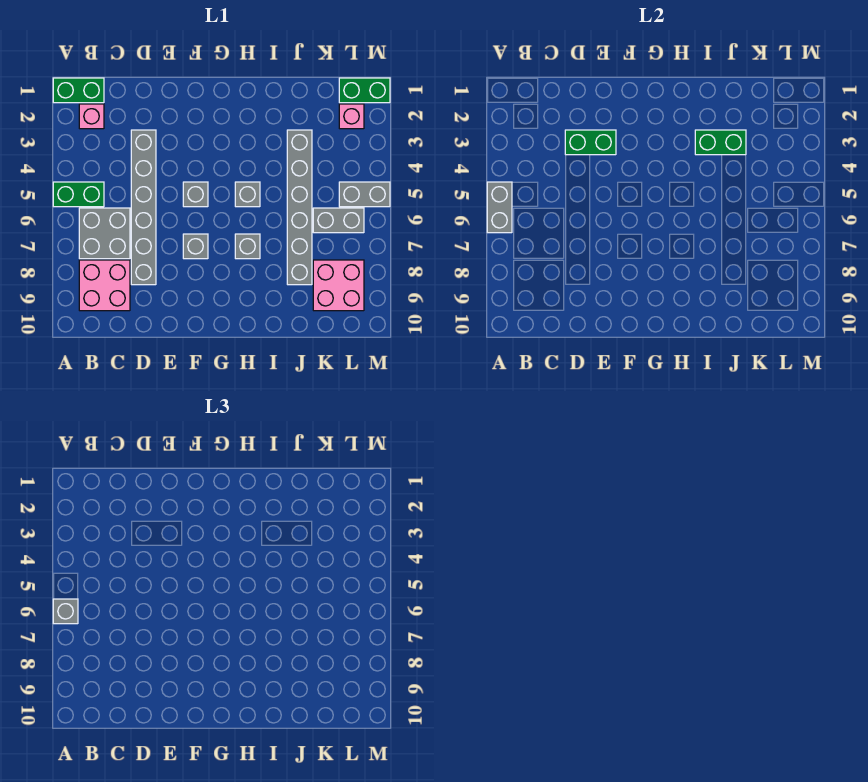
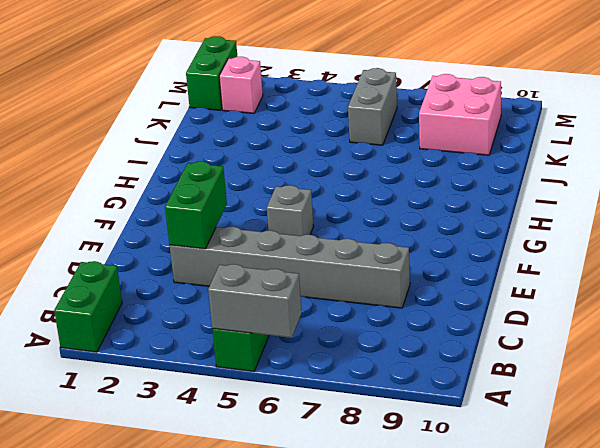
none -> pink brick B2 level 1
none -> grey brick B6:C7 level 1
none -> pink brick B8:C9 level 1

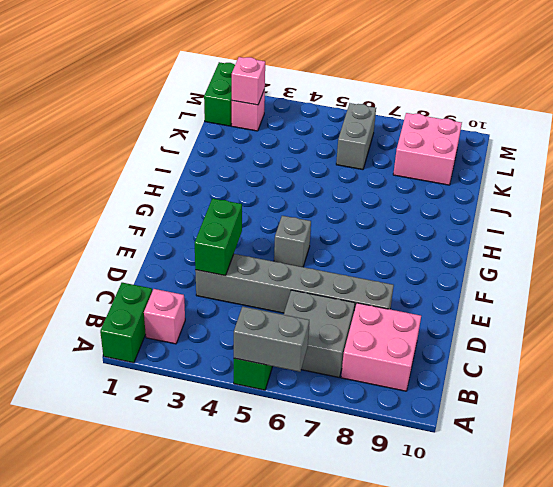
pink brick L2 level 2 -> none
none -> grey brick F7 level 1
none -> grey brick H5 level 1
none -> grey brick H7 level 1

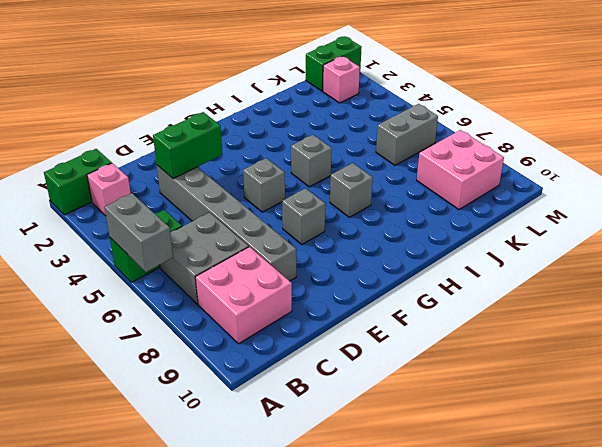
none -> grey brick J3:J8 level 1
none -> grey brick L5:M5 level 1
none -> green brick I3:J3 level 2

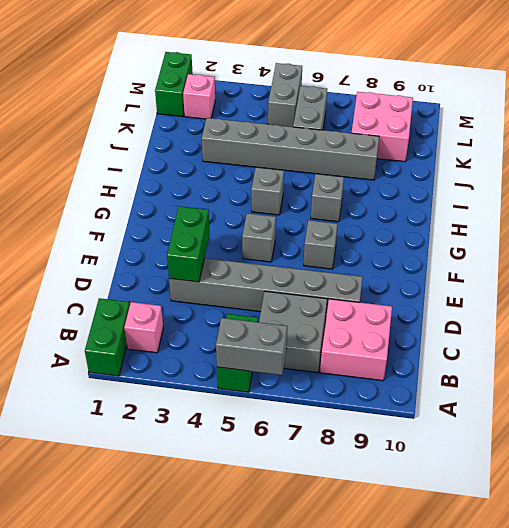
none -> green brick I3:J3 level 2
none -> grey brick A6 level 3

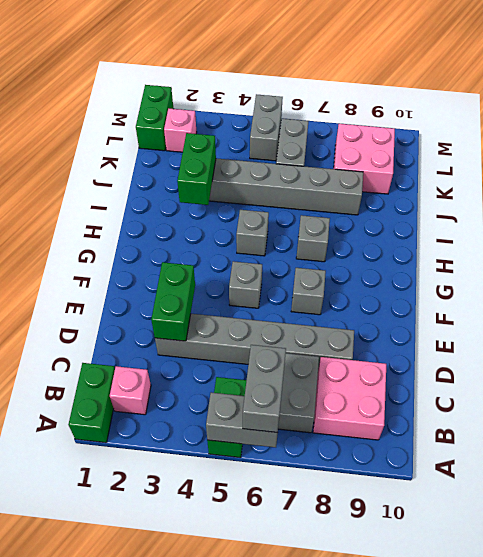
grey brick A6:B6 level 3 -> grey brick A6 level 3

